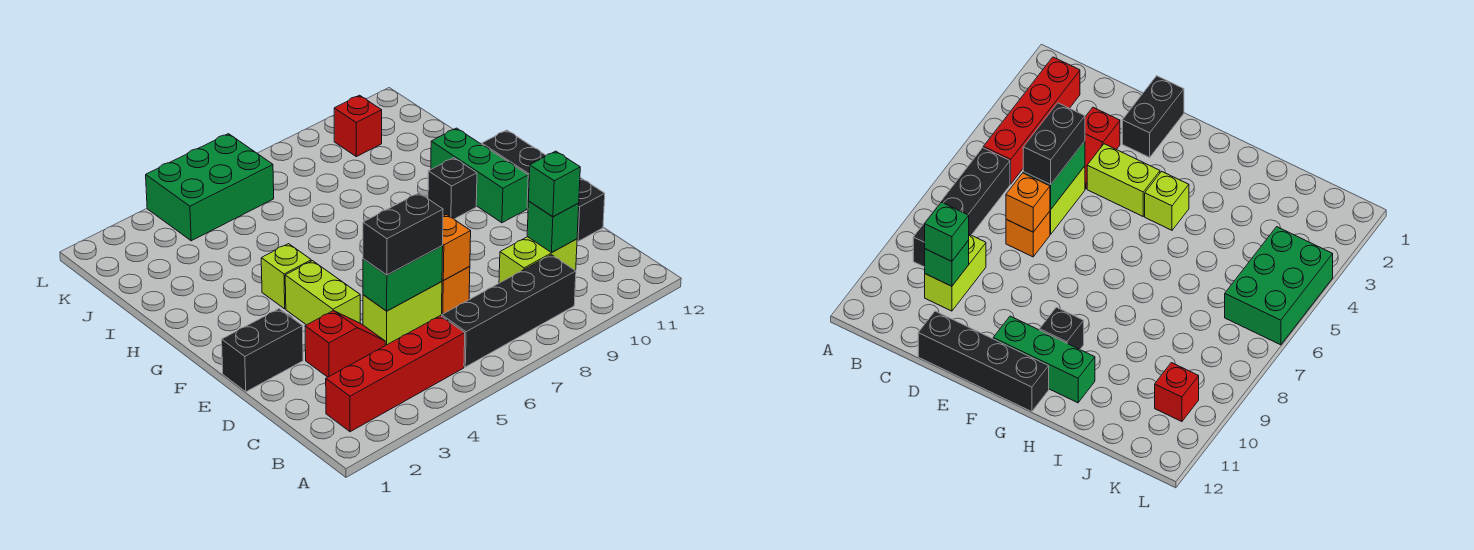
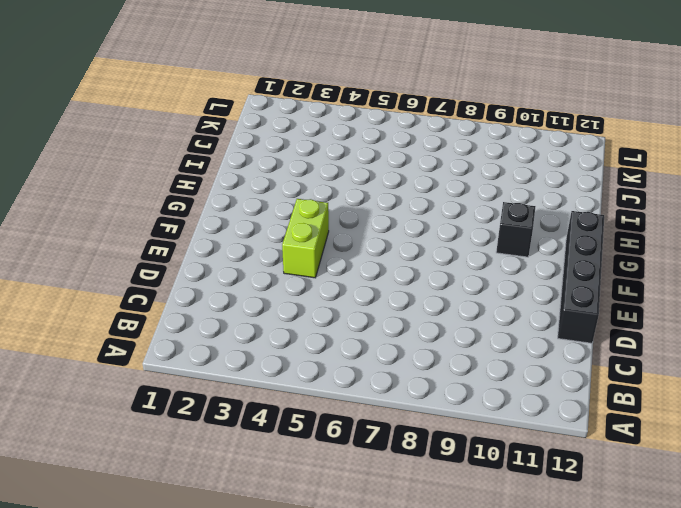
none -> red brick B2:B5 level 1
none -> black brick B6:B9 level 1
none -> lime brick C9:C10 level 1

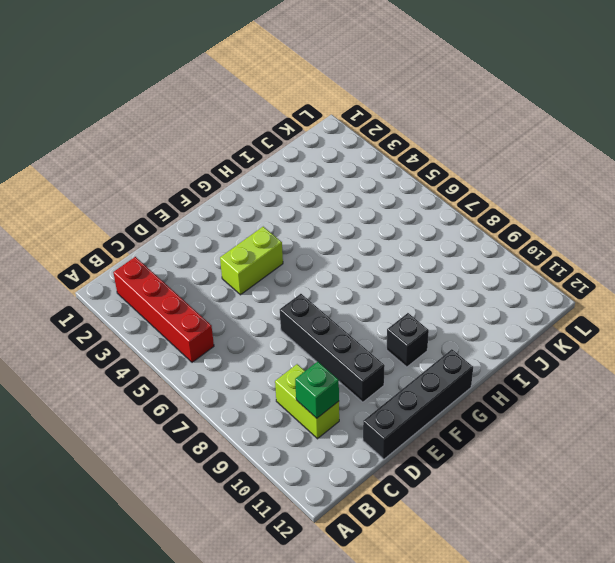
black brick E7:E10 level 1 -> black brick B6:B9 level 1
none -> red slope D3:D4 level 1 top 3
none -> lime brick D5:D6 level 1
none -> orange brick D7 level 1

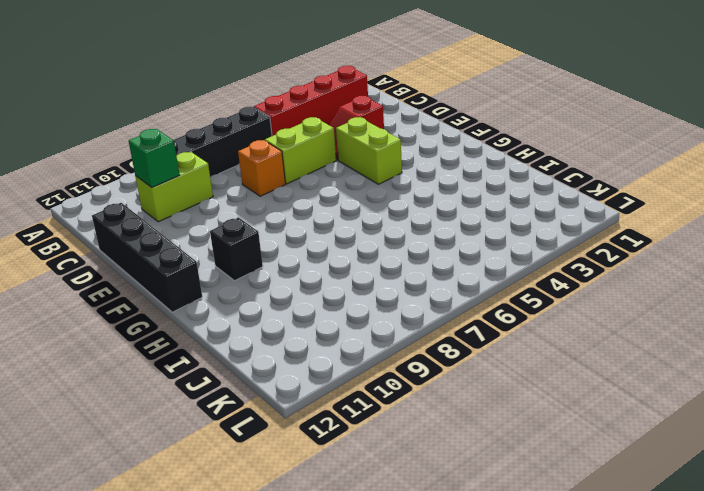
none -> black brick E1:E2 level 1
none -> green brick F11:H11 level 1
none -> lime brick G4 level 1

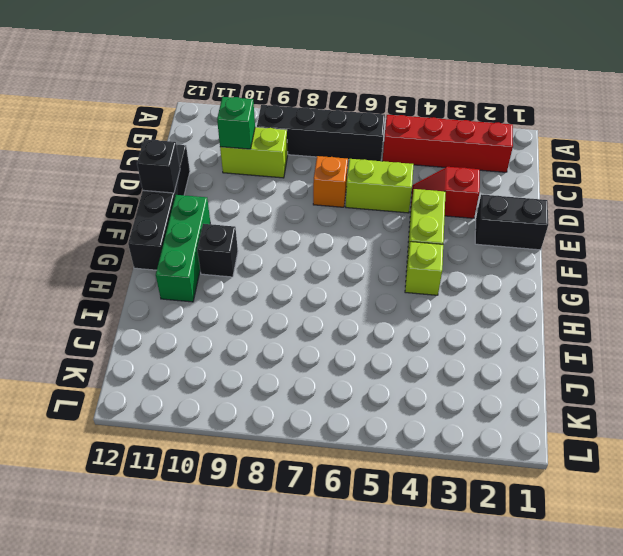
black brick E12 level 2 -> none
none -> green brick K4:L6 level 1
none -> red brick K10 level 1
none -> green brick D5:D6 level 2

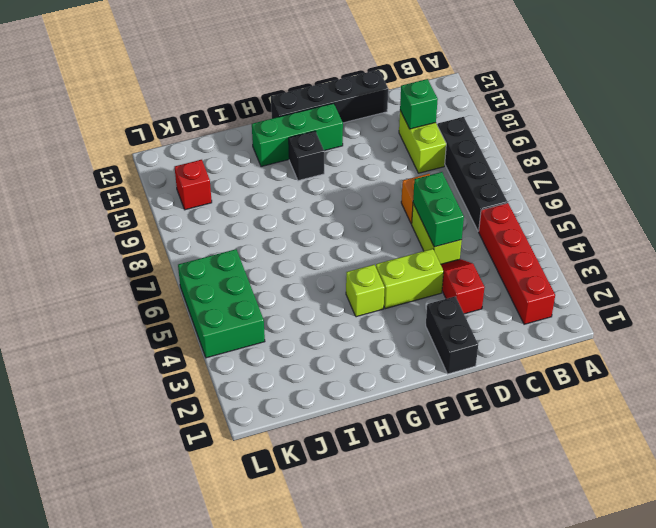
none -> orange brick D7 level 2
none -> green brick C10 level 3
none -> black brick D5:D6 level 3

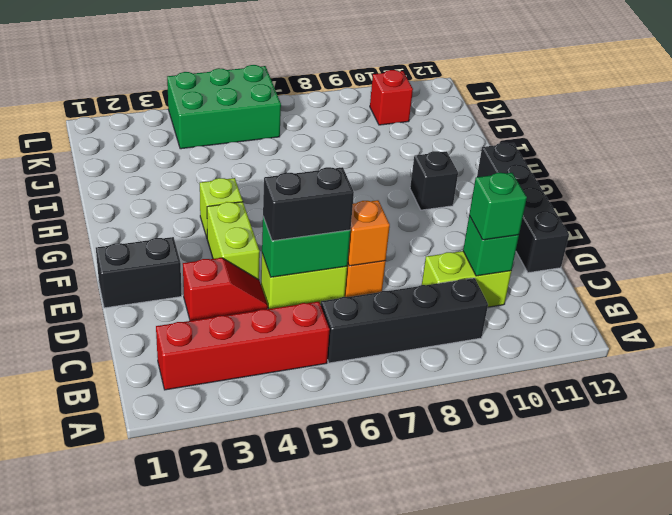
none -> green brick F11:H11 level 1

